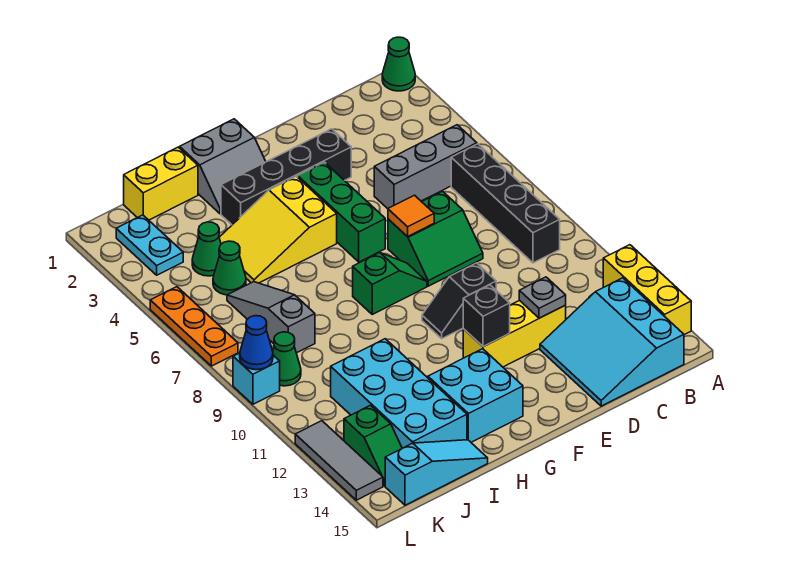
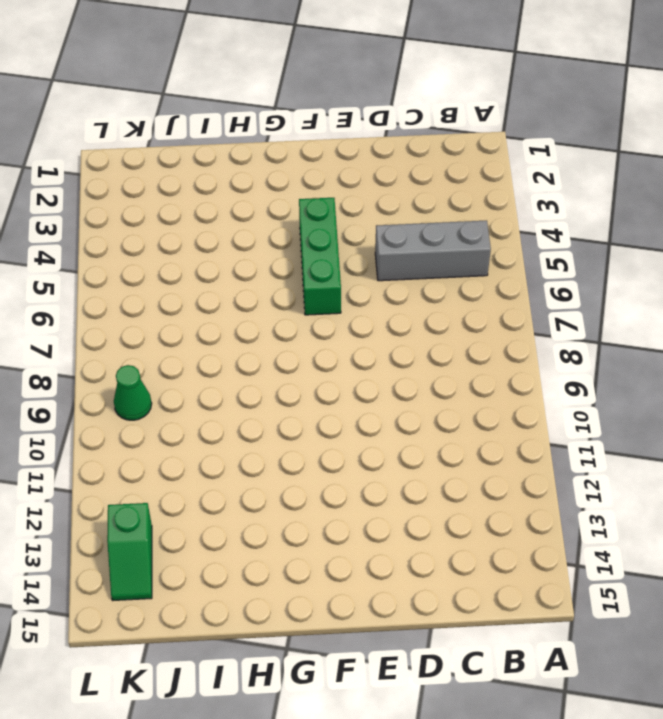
none -> green cone A1 level 1
none -> yellow brick A12:A14 level 1
none -> black brick B6:B9 level 1
none -> cyan slope B13:D15 level 1 top B

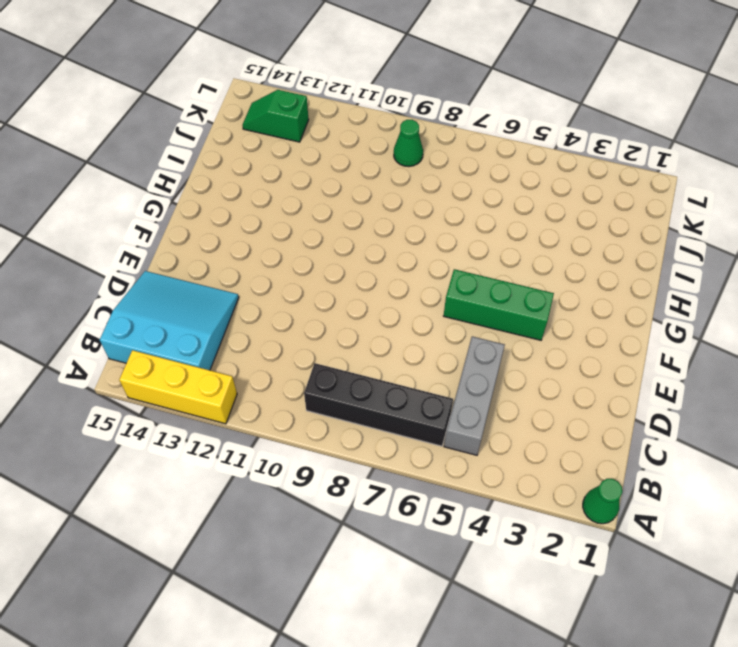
none -> green slope D7:E8 level 1 top 7
none -> yellow brick D12:F12 level 1
none -> black brick E3:H3 level 1
none -> black slope E10:F10 level 1 top E

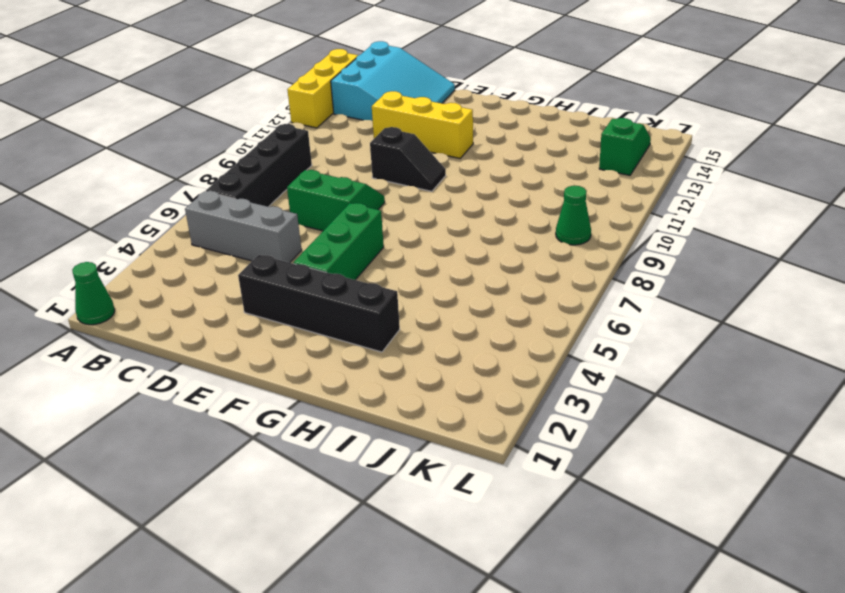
none -> green slope F8:G8 level 1 top G
none -> grey slope G1:H2 level 1 top 1
none -> yellow slope G4:I5 level 1 top G
none -> cyan brick G13:H14 level 1

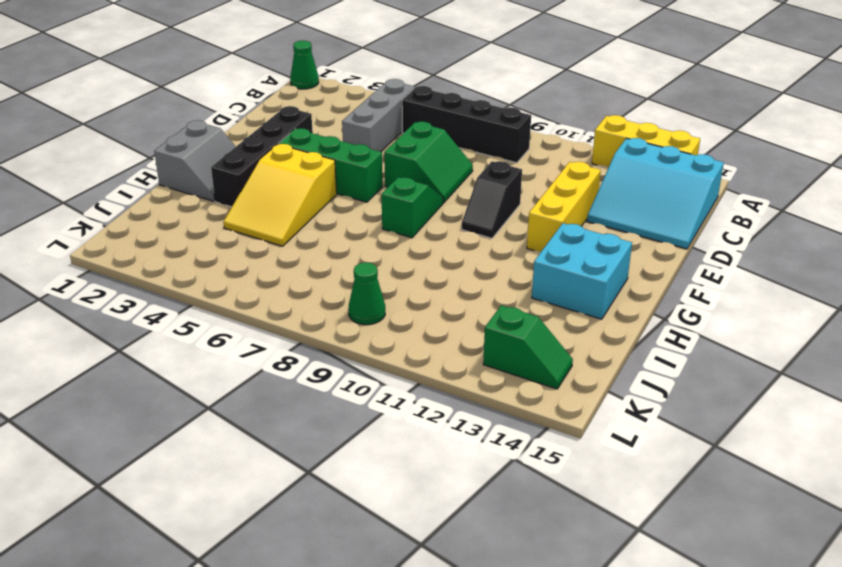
none -> yellow brick I1:J1 level 1
none -> cyan brick I11:J14 level 1
none -> cyan slope I15:K15 level 1 top K
none -> green cone J4 level 1

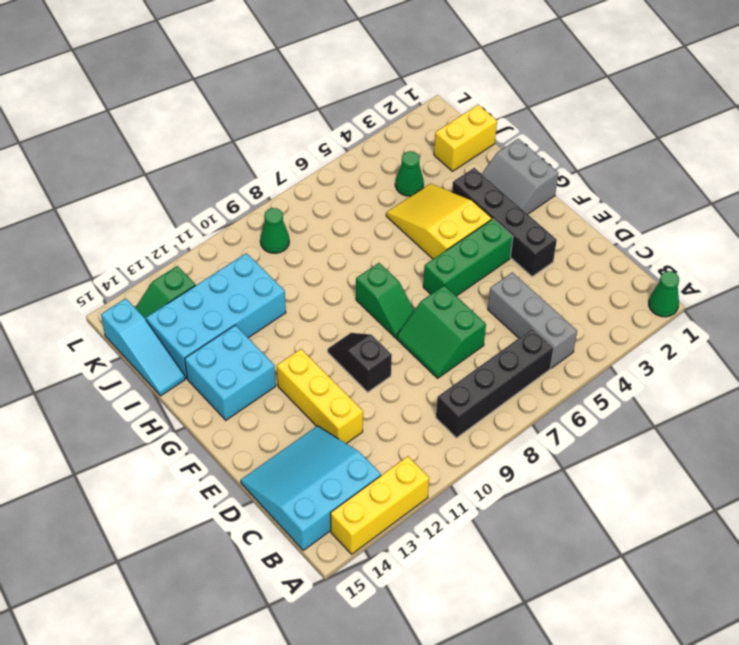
yellow brick J1:J2 level 1 -> yellow brick I1:J1 level 1
none -> green cone J5 level 1
none -> grey slope J6:J8 level 1 top 8
none -> cyan plate K2:K3 level 1
none -> orange plate L5:L7 level 1

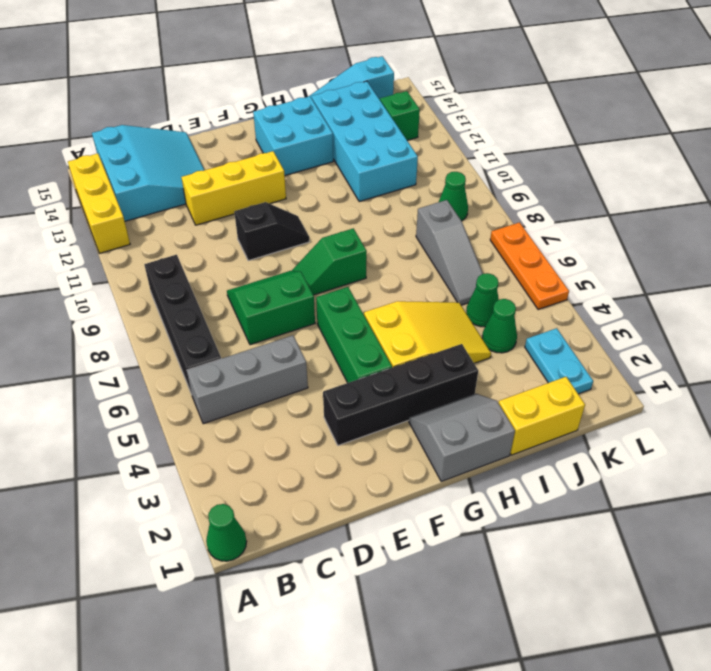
none -> cyan brick L9 level 1
none -> grey tile L12:L14 level 1
none -> grey plate D12 level 2
none -> orange tile E7 level 2

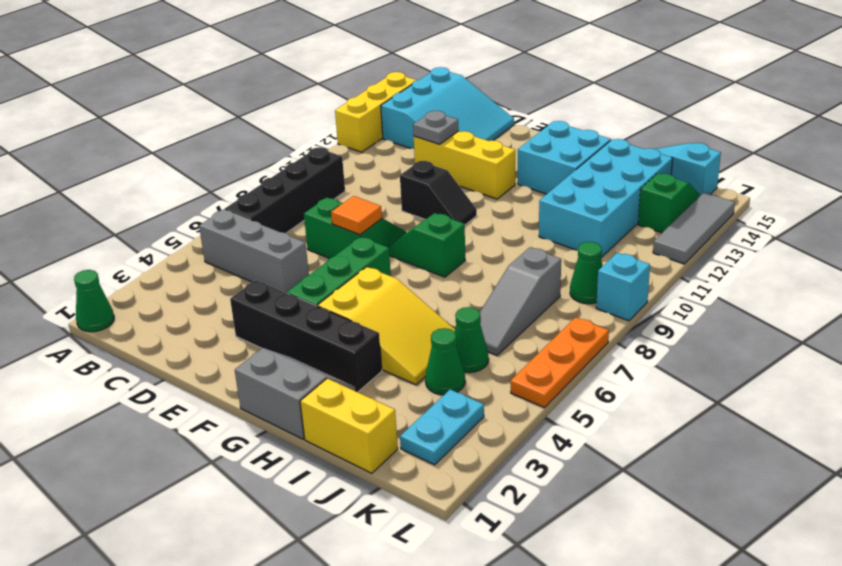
none -> black brick F12 level 2
none -> blue cone L9 level 2

